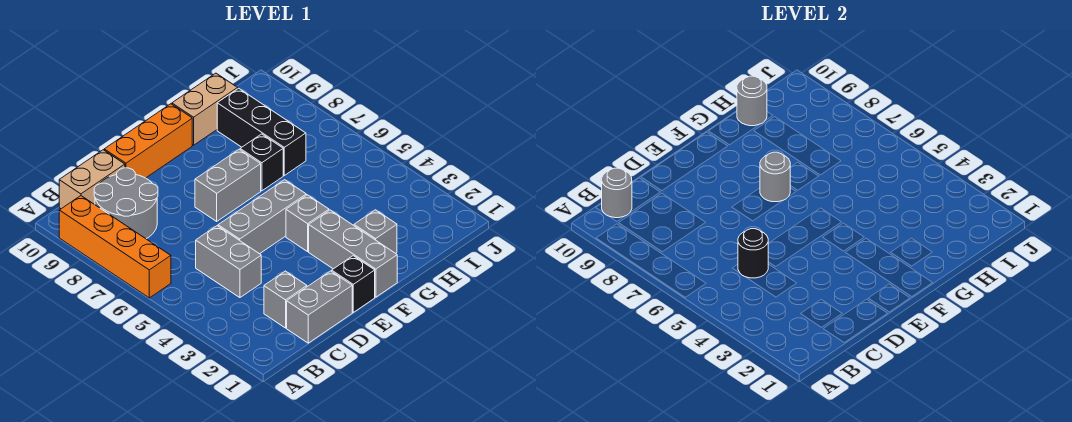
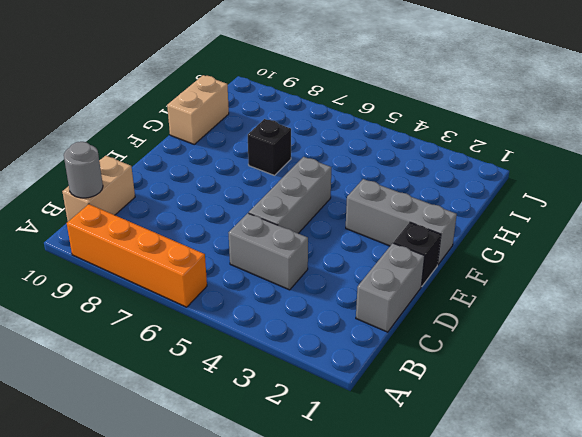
none -> grey round brick B8:C9 level 1
none -> grey brick C2 level 1
none -> orange brick D10:F10 level 1

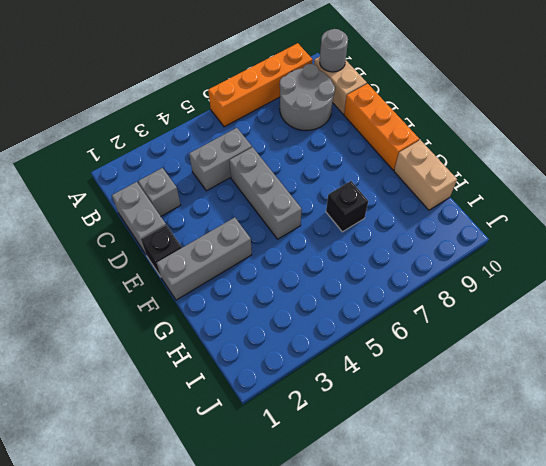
none -> grey brick E7:F7 level 1
none -> grey brick F4 level 1
none -> grey brick G2 level 1

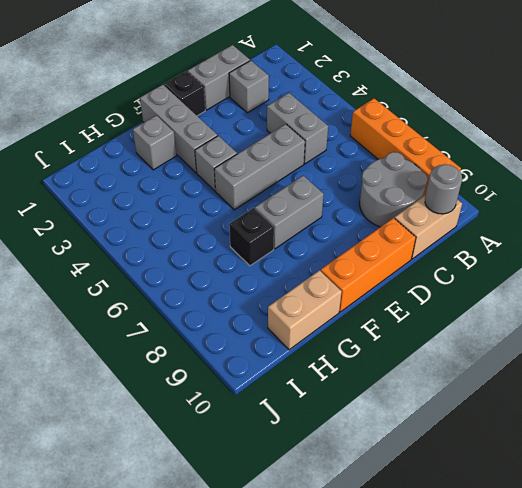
none -> black brick H7:H9 level 1
none -> black round brick C5 level 2
none -> grey round brick F7 level 2

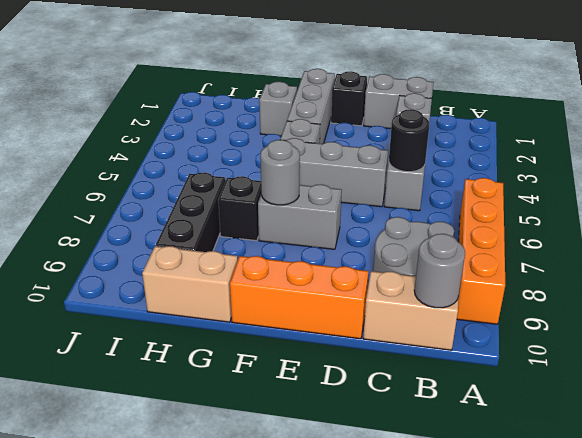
none -> grey round brick H10 level 2

